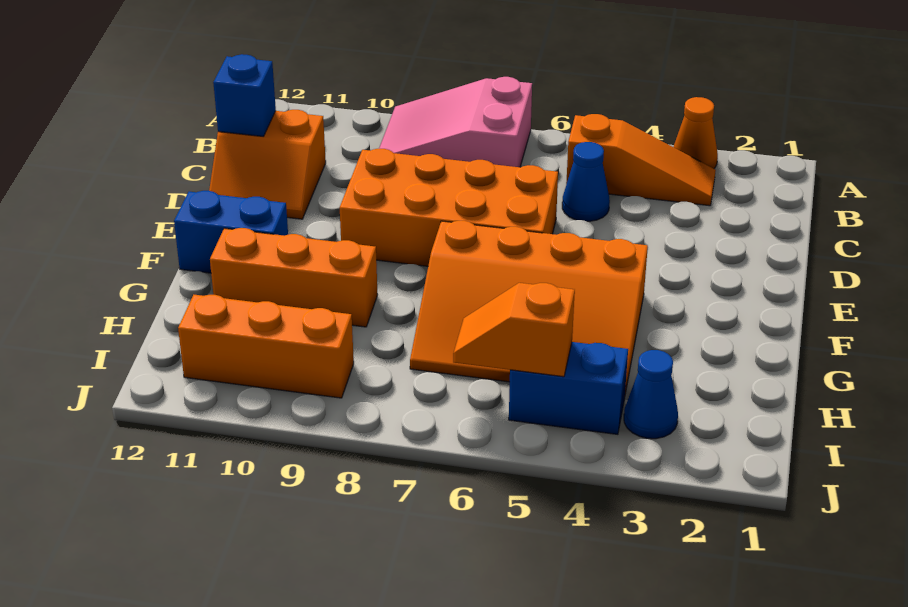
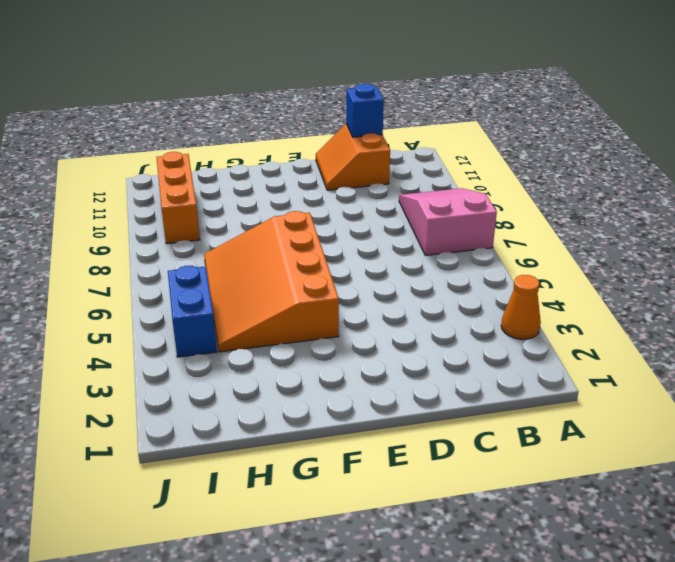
none -> orange slope B3:B5 level 1 top 5
none -> blue cone C5 level 1
none -> orange brick D6:E9 level 1

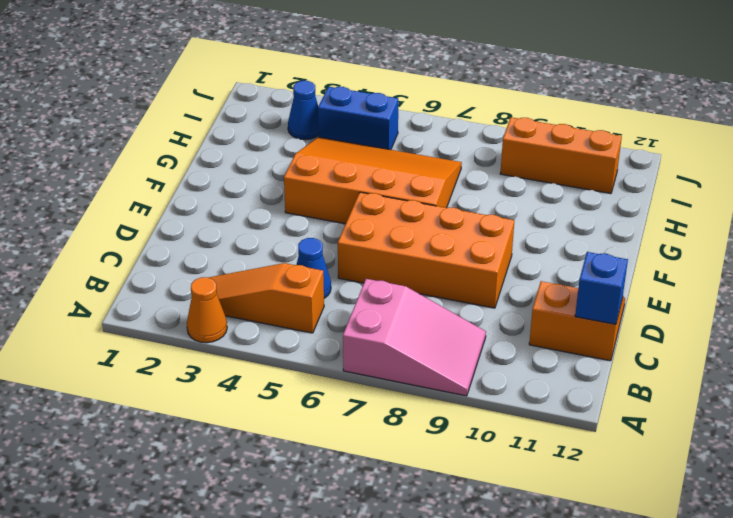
none -> blue brick F11:F12 level 1
none -> orange brick G9:G11 level 1
none -> orange slope I5:I6 level 2 top 5

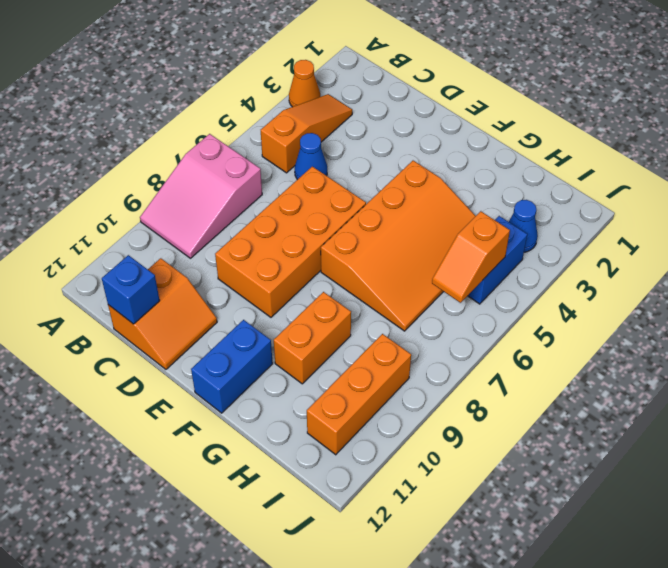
orange brick G9:G10 level 1 -> orange brick G9:G11 level 1

